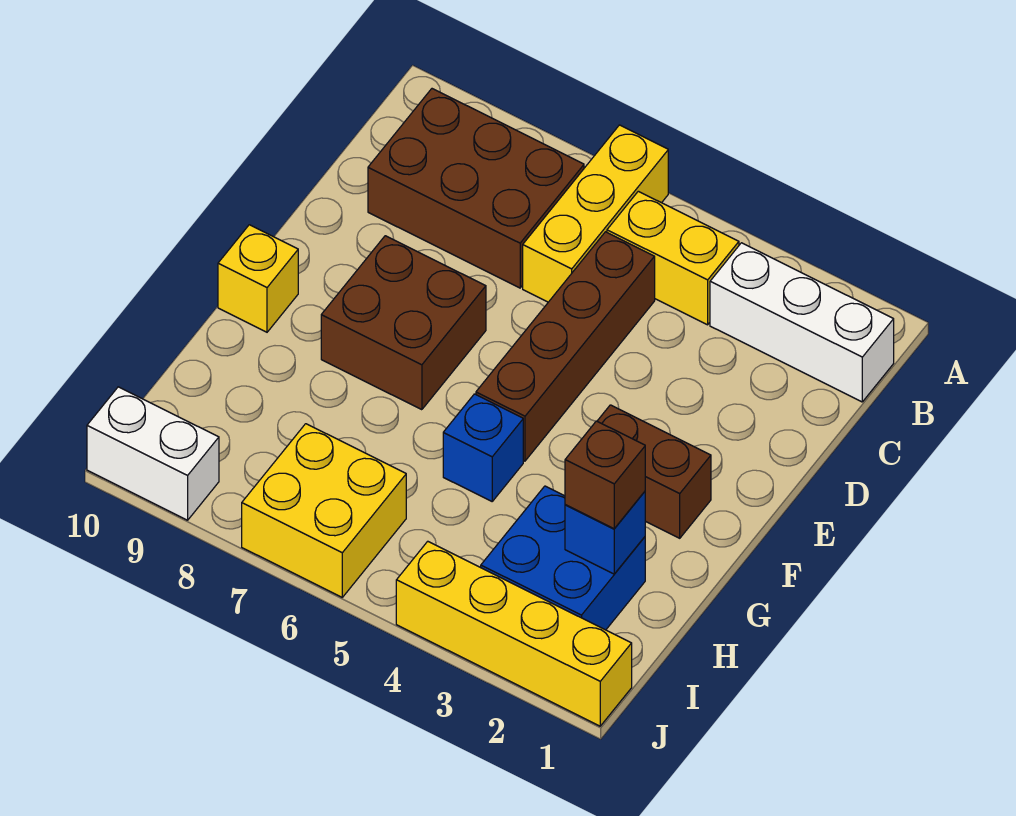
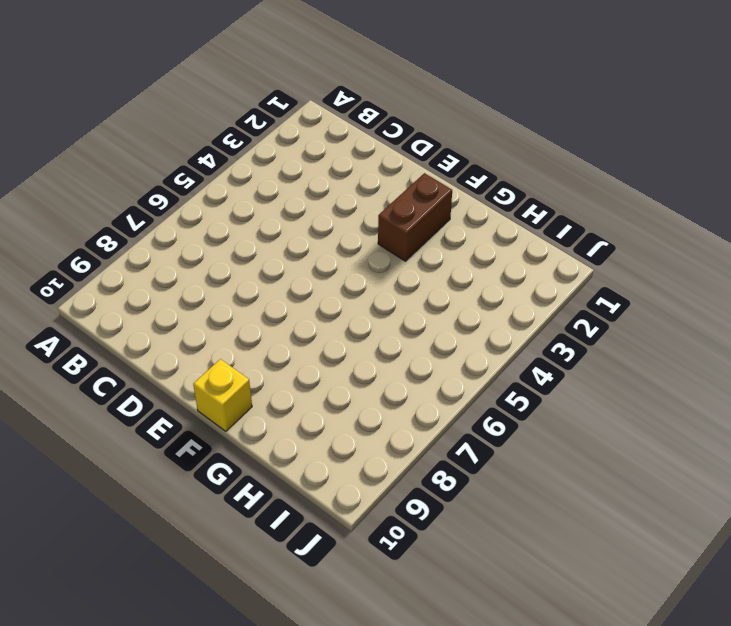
none -> yellow brick A6:C6 level 1
none -> white brick B1:B3 level 1
none -> yellow brick B4:B5 level 1

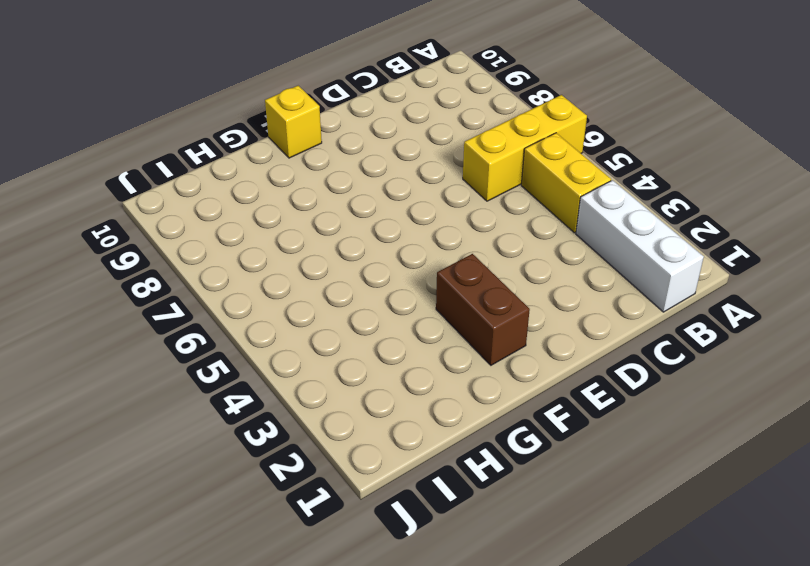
none -> brown brick B7:C9 level 1
none -> brown brick C5:F5 level 1
none -> brown brick E7:F8 level 1

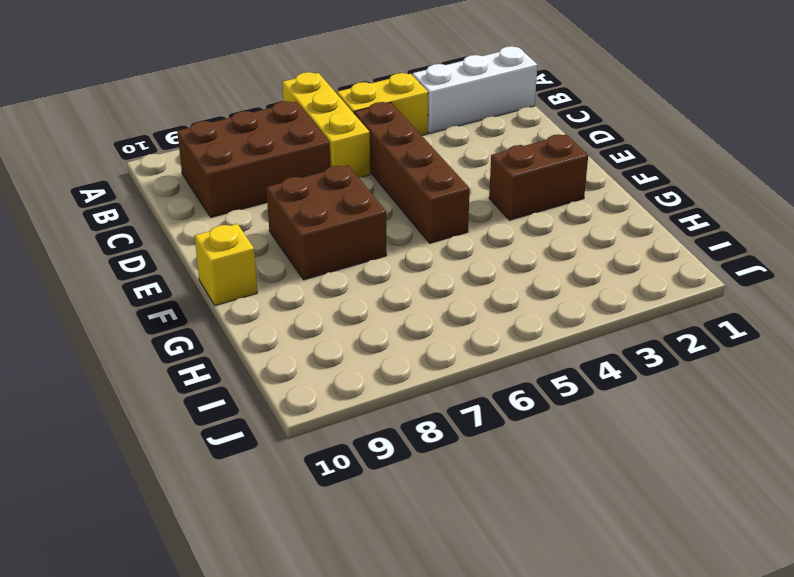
none -> blue brick G5 level 1
none -> blue brick H2:I3 level 1
none -> yellow brick I6:J7 level 1

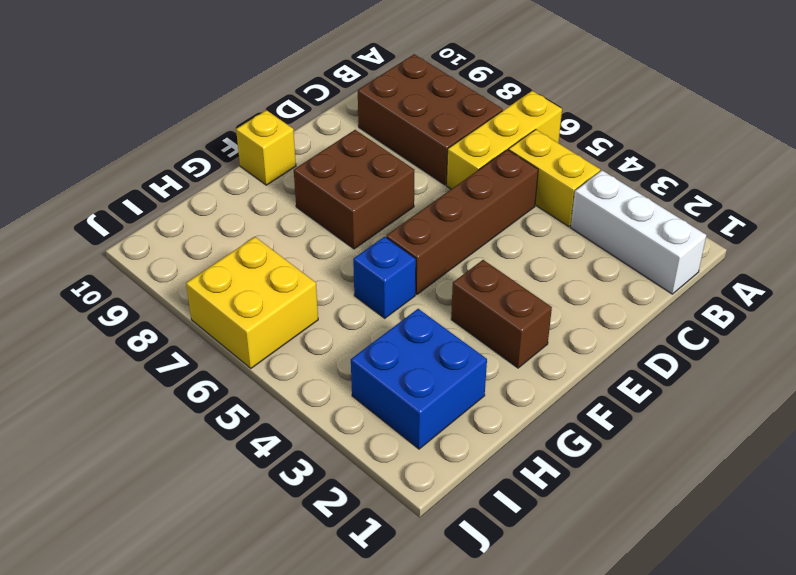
none -> yellow brick J1:J4 level 1
none -> white brick J9:J10 level 1
none -> blue brick H2 level 2

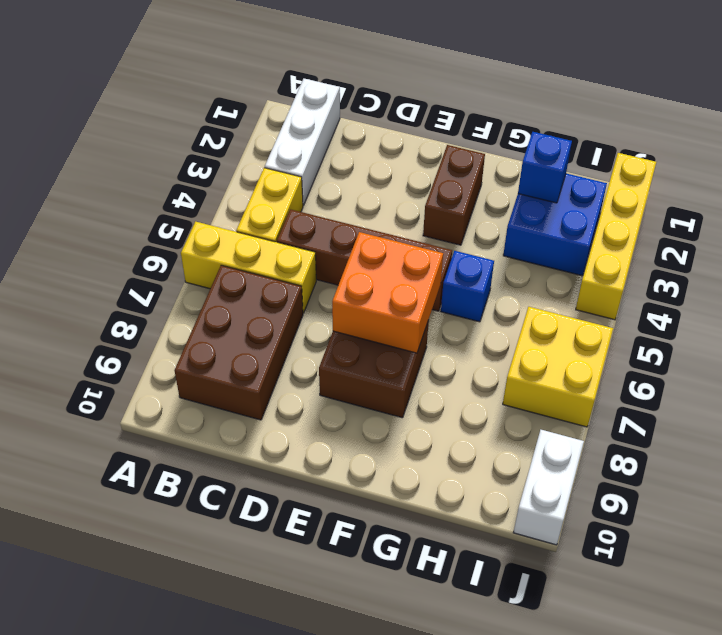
orange brick E6:F7 level 2 -> none
none -> yellow brick F10 level 1
none -> brown brick H2 level 3

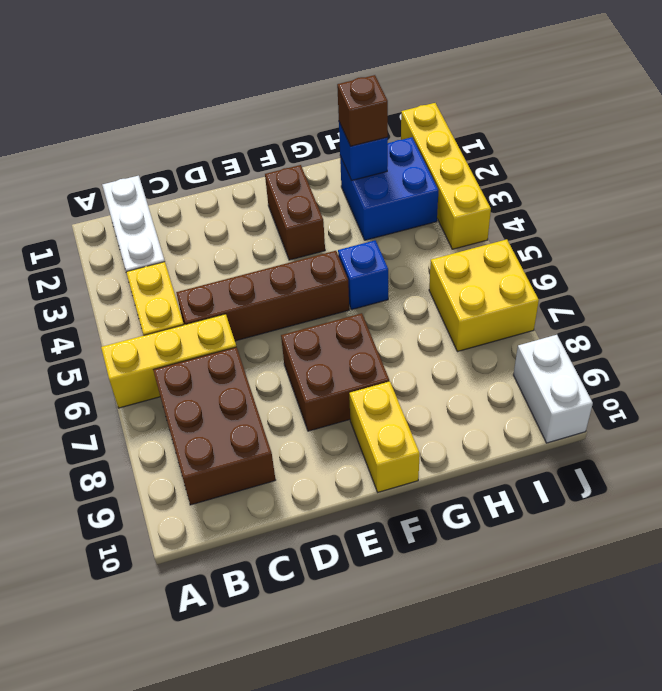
yellow brick F9:F10 level 1 -> yellow brick F10 level 1

